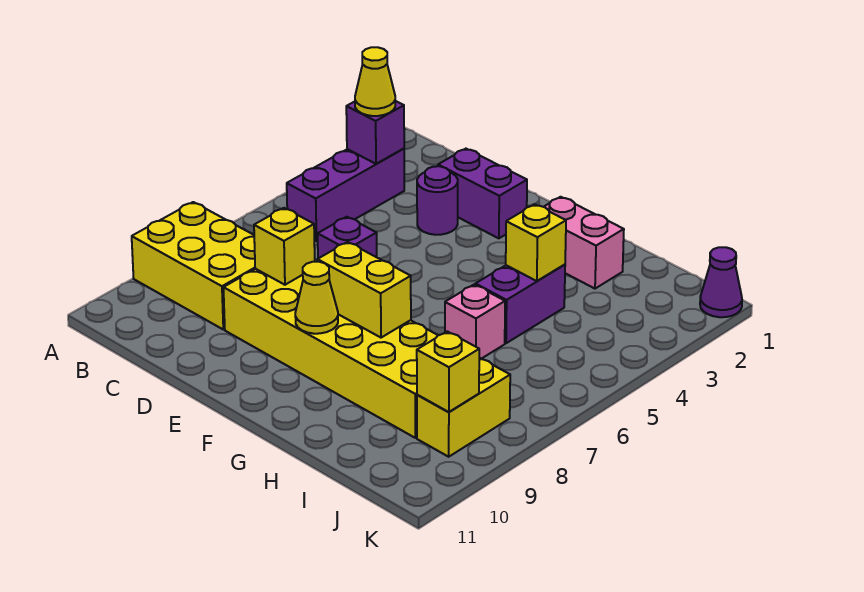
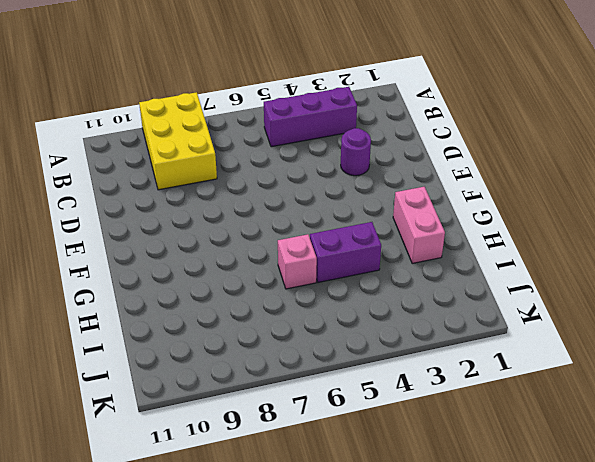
none -> purple brick D2:E2 level 1
none -> purple brick D6 level 1
none -> yellow brick D8:I9 level 1

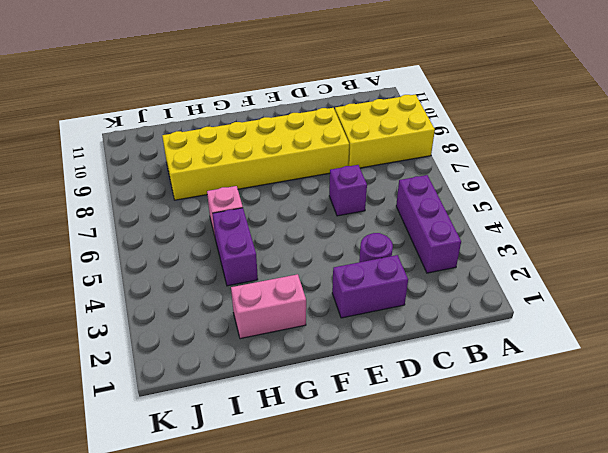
none -> yellow brick J8:J9 level 1
none -> purple cone K1 level 1
none -> purple brick B3 level 2

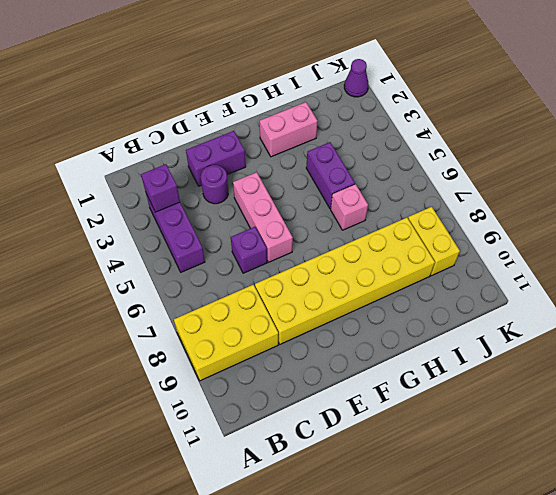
pink brick E4:E6 level 1 -> none
none -> yellow brick D8 level 2
none -> yellow brick F8:G8 level 2
none -> yellow cone F9 level 2

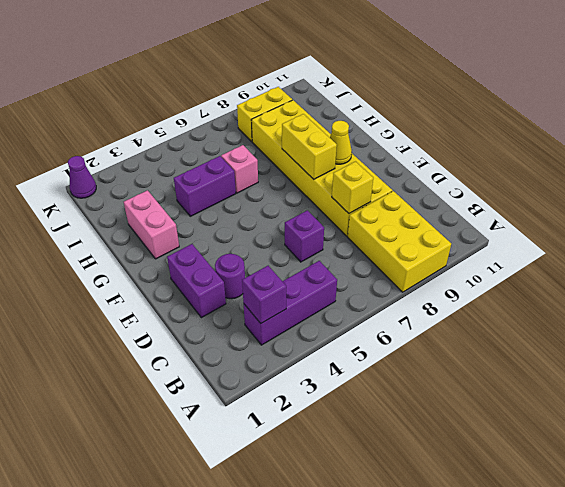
none -> yellow brick H4 level 2
none -> yellow brick J9 level 2
none -> yellow cone B3 level 3

